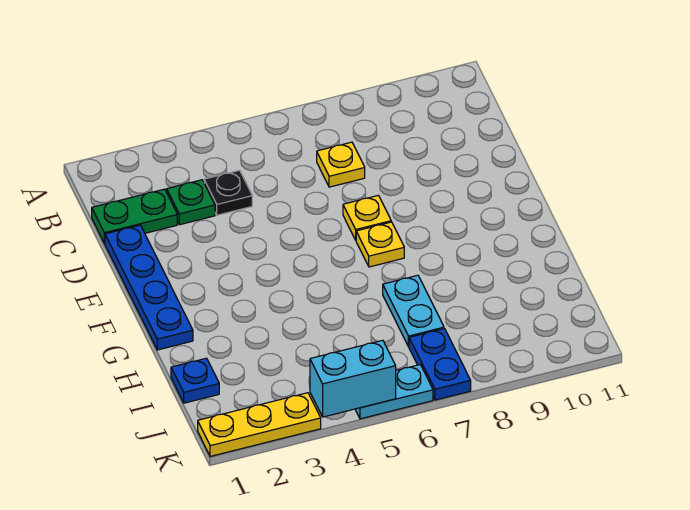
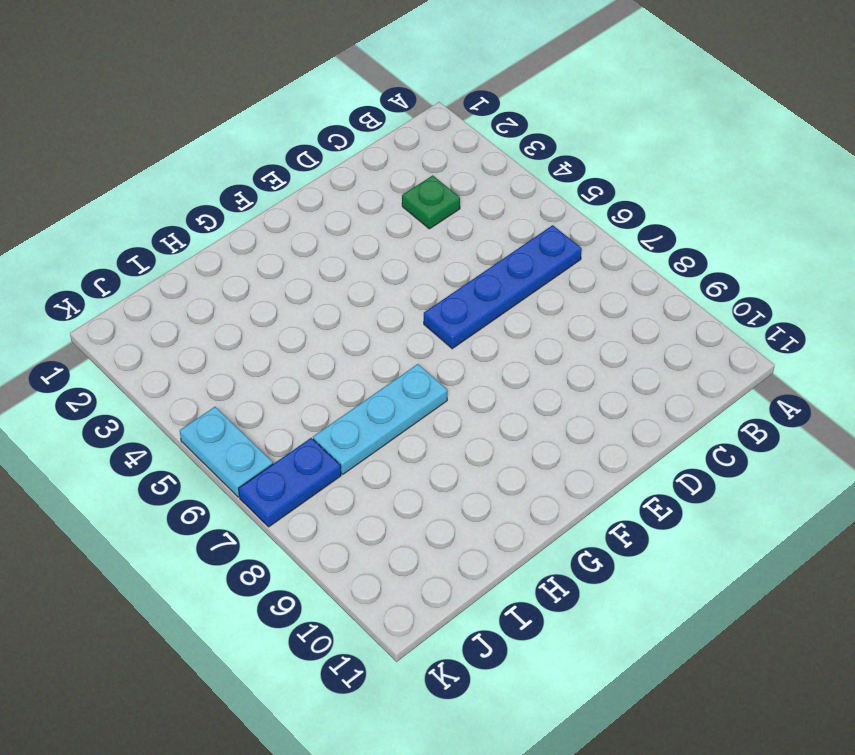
blue plate B6:E6 level 1 -> blue plate D1:G1 level 1
cyan plate G7:I7 level 1 -> cyan plate H7:I7 level 1
none -> green plate C1:C2 level 1
none -> black plate C4 level 1
none -> yellow plate C7 level 1

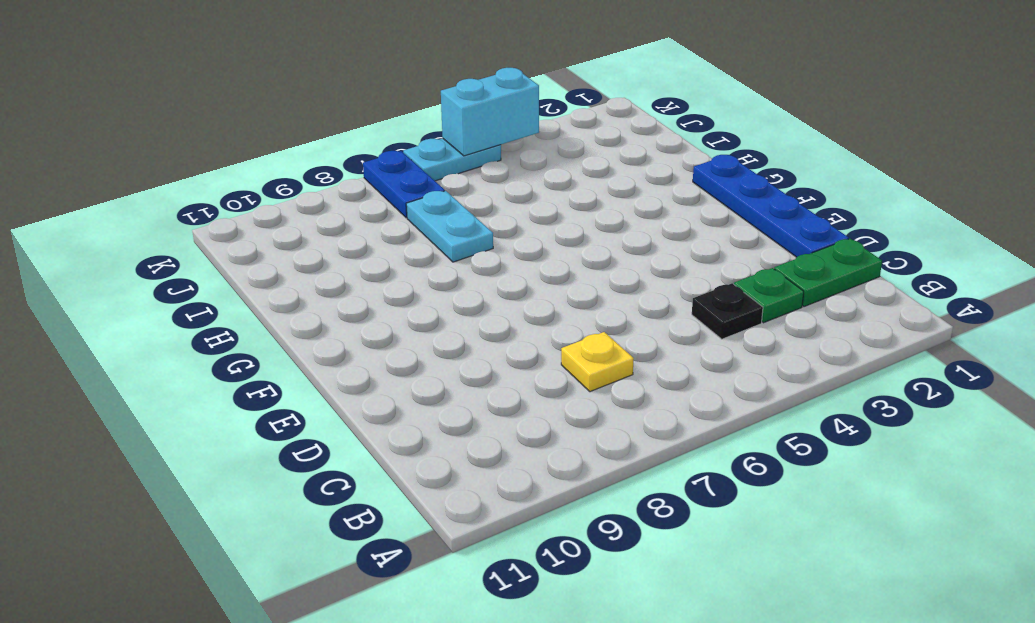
none -> yellow plate E7 level 1
none -> yellow plate F7 level 1
none -> blue plate I1 level 1

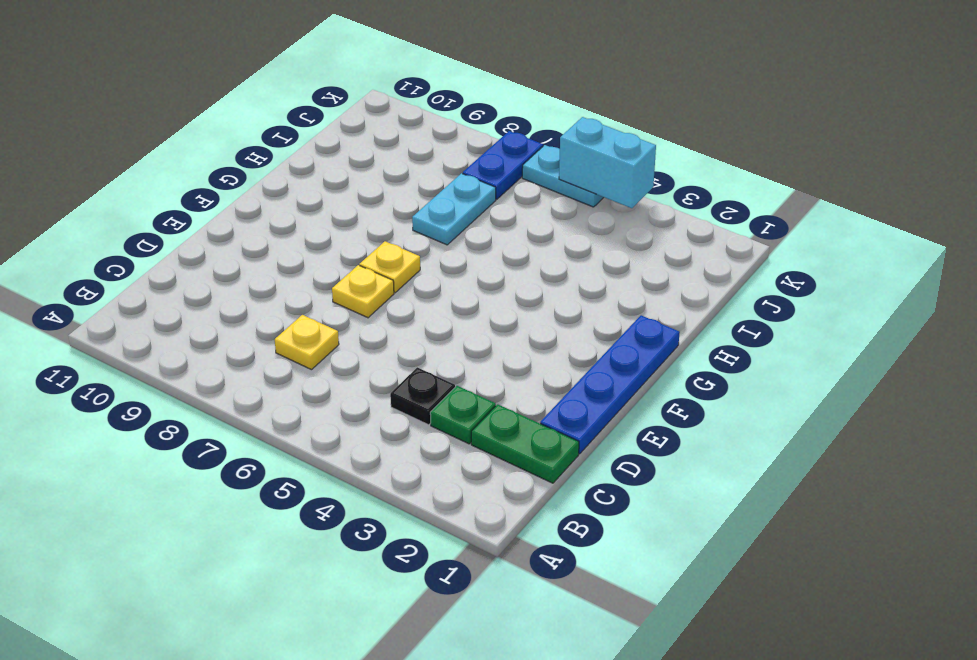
none -> blue plate I1 level 1
none -> yellow plate K1:K3 level 1

